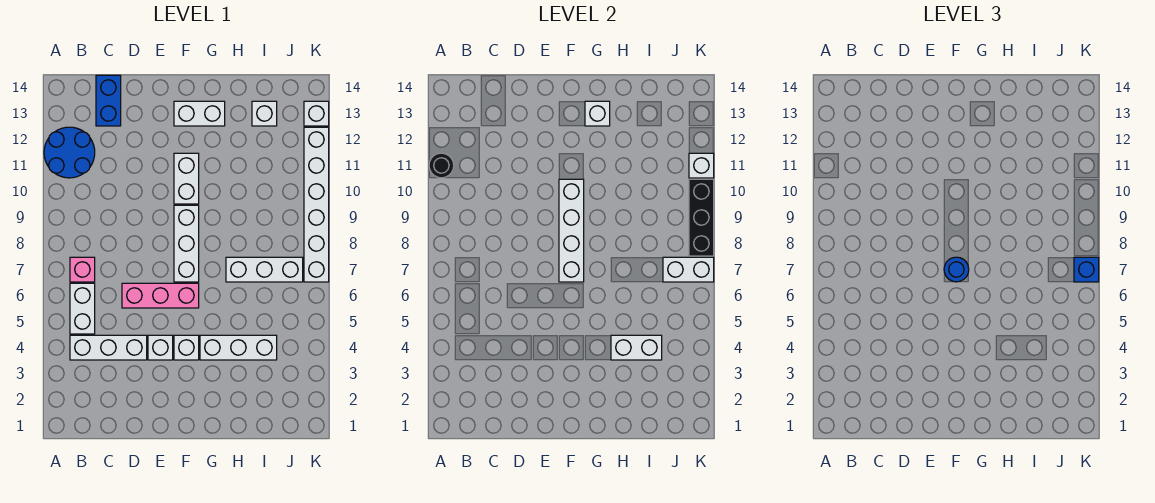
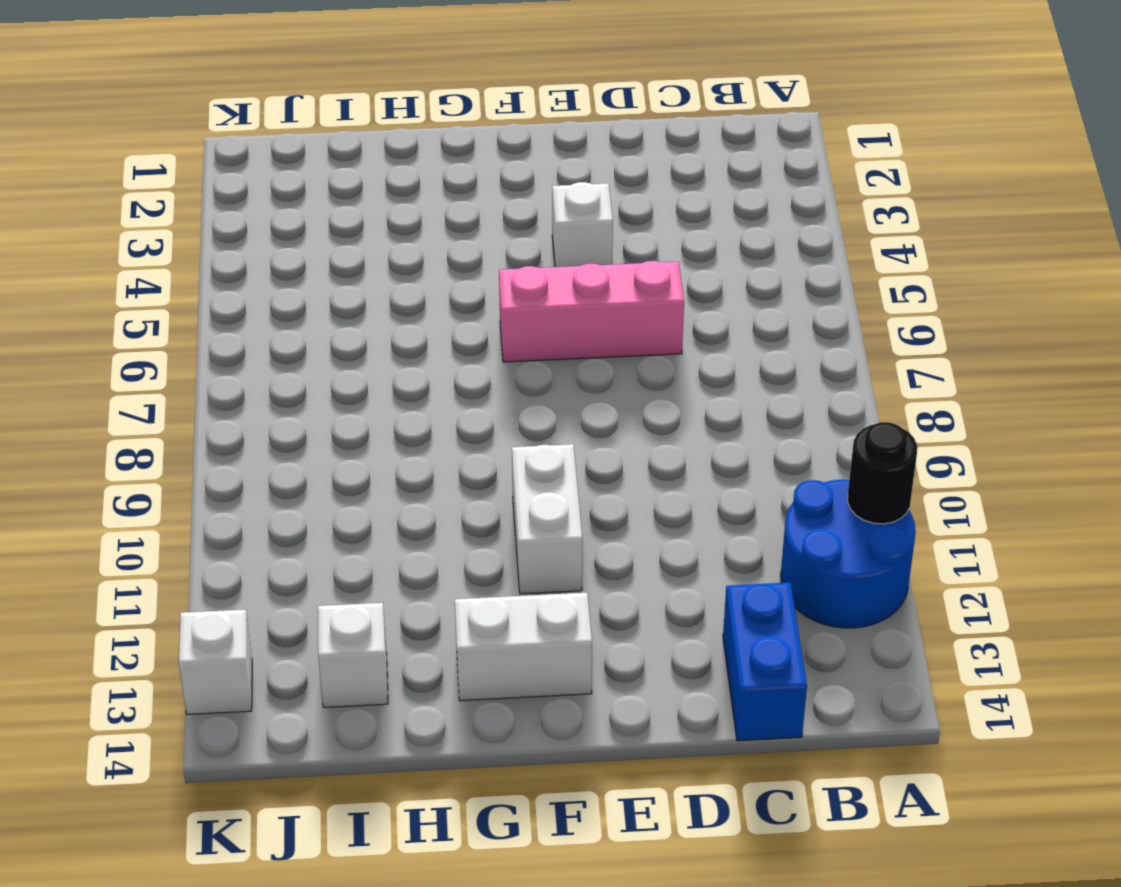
none -> white brick B4:D4 level 1
none -> white brick B5:B6 level 1
none -> pink brick B7 level 1

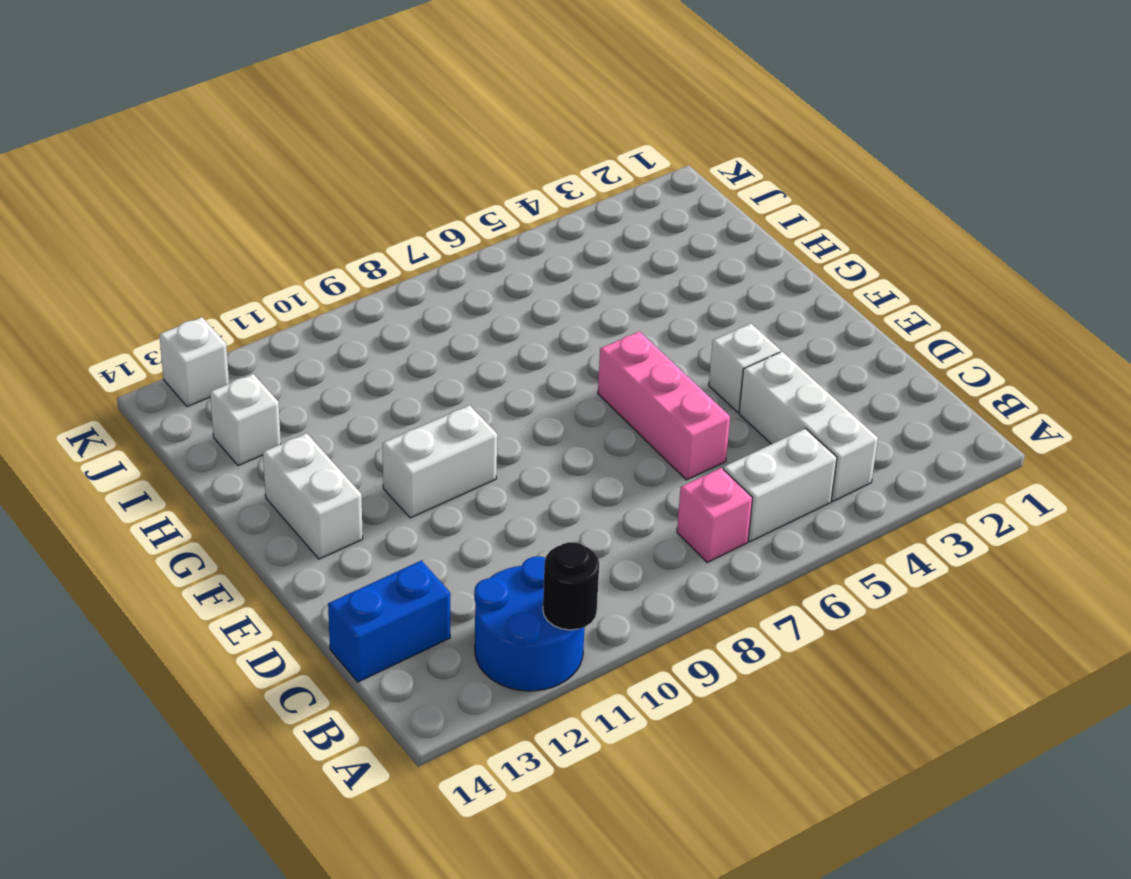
none -> white brick F4 level 1
none -> white brick F7:F9 level 1
none -> white brick G4:I4 level 1

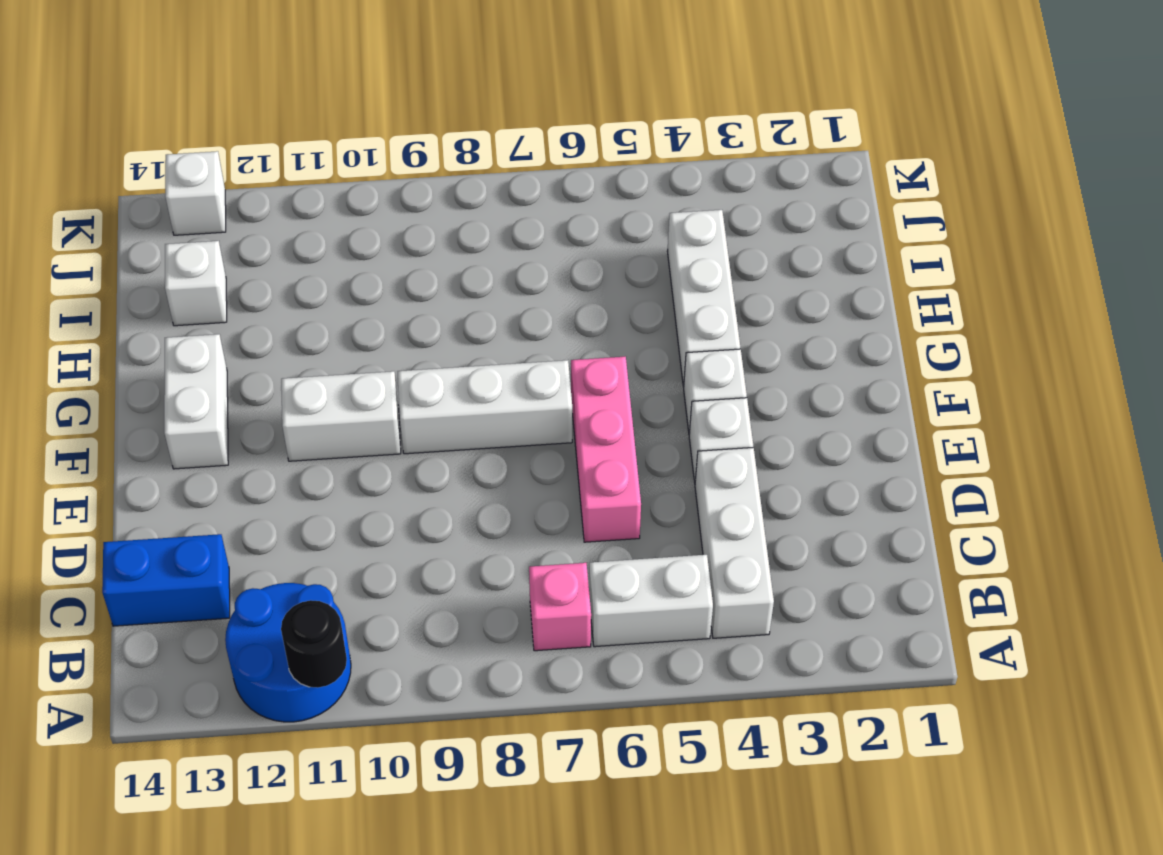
none -> white brick H7:J7 level 1
none -> white brick K7:K12 level 1
none -> white brick F7:F10 level 2

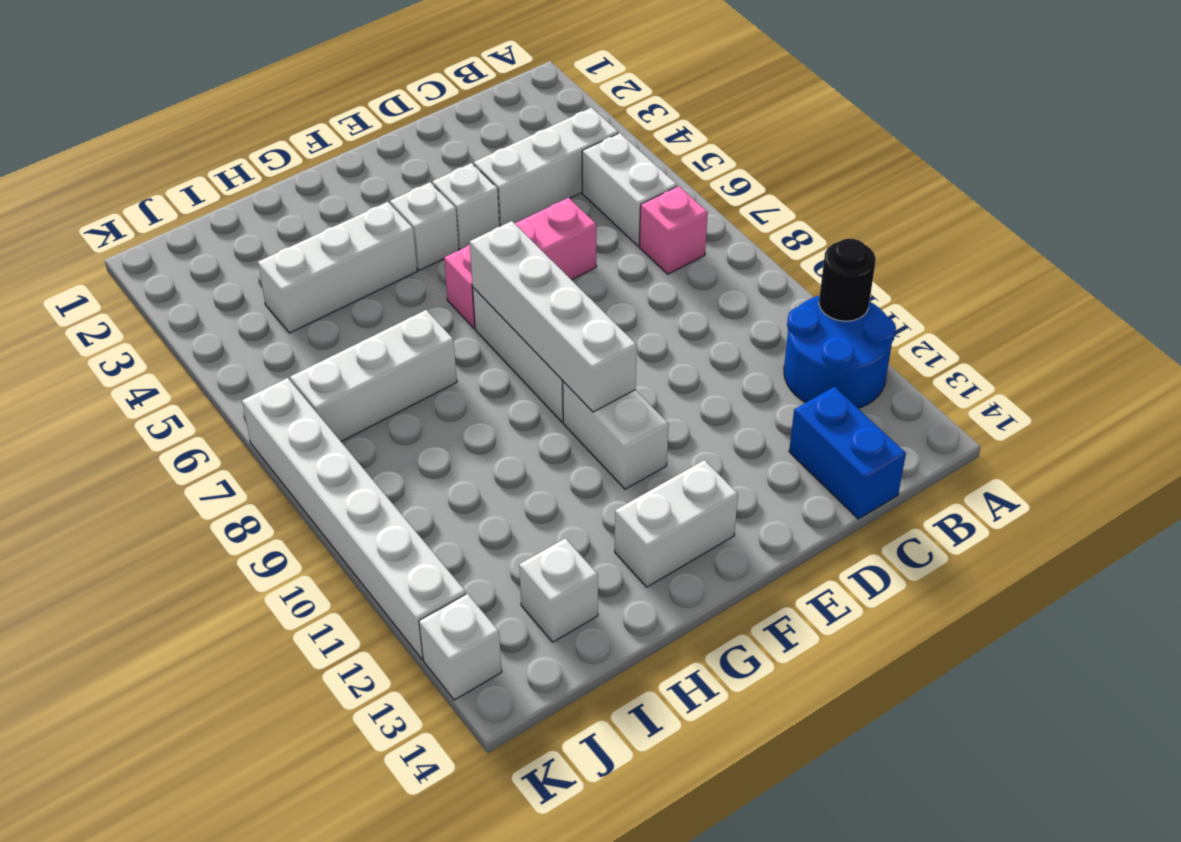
none -> white brick G13 level 2
none -> white brick H4:I4 level 2
none -> white brick J7:K7 level 2

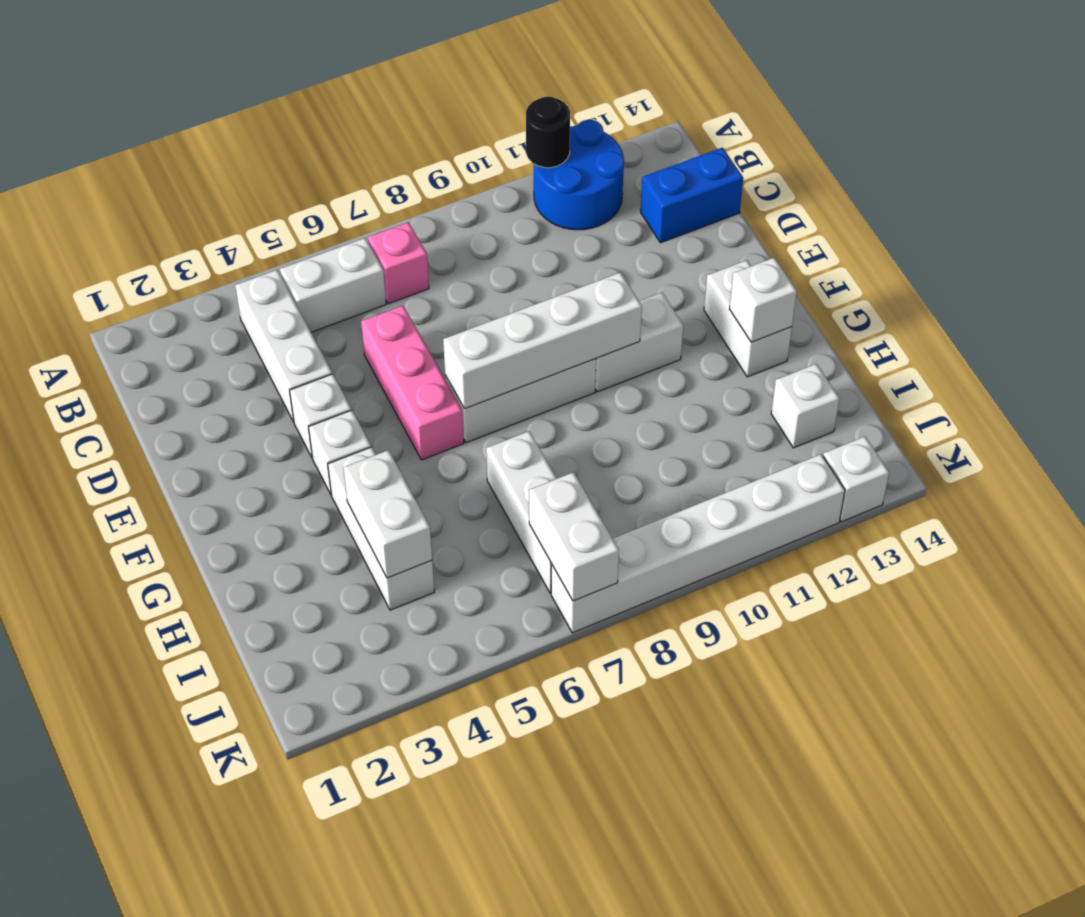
none -> black brick K8:K10 level 2
none -> white brick K11 level 2
none -> blue round brick F7 level 3

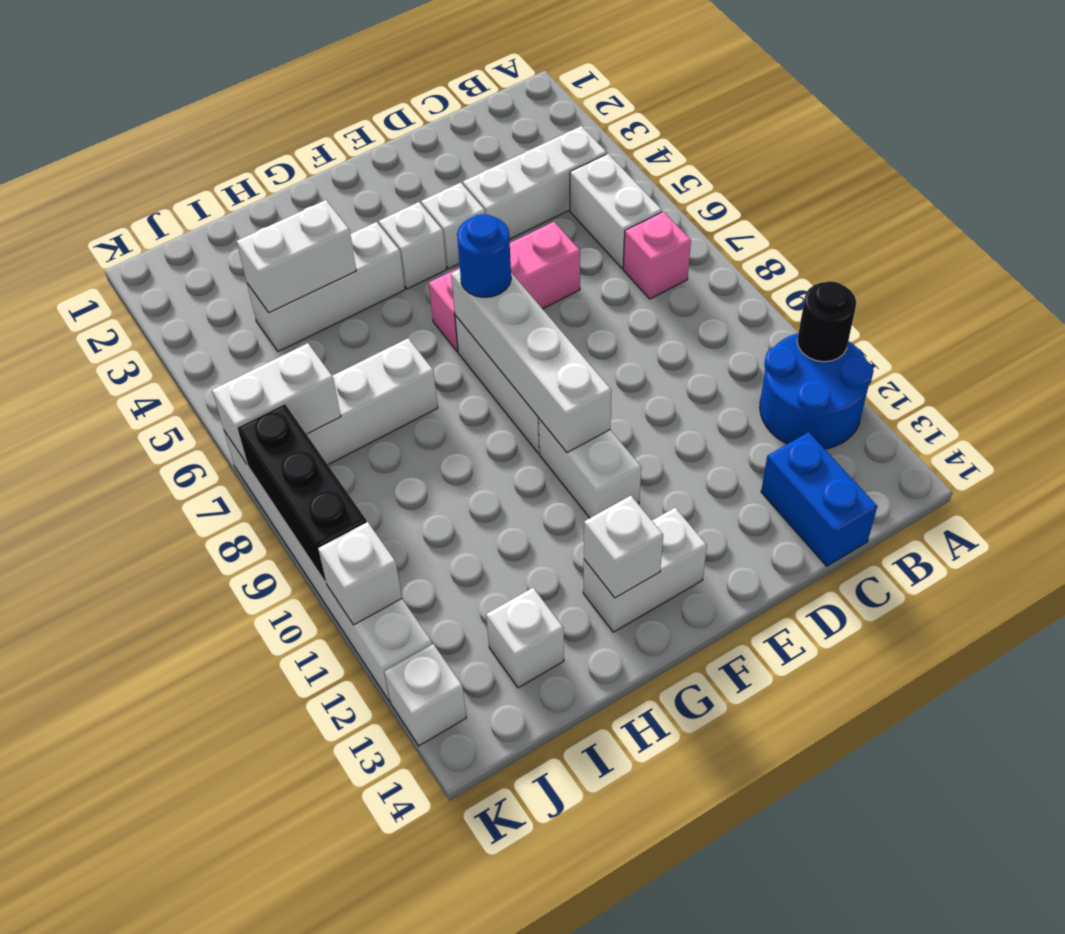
none -> blue brick K7 level 3

